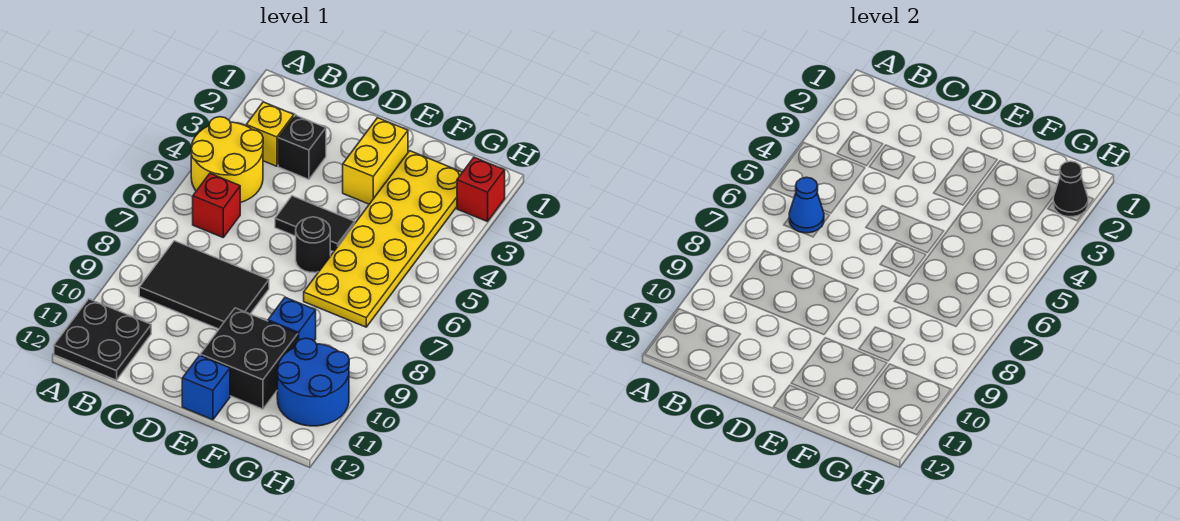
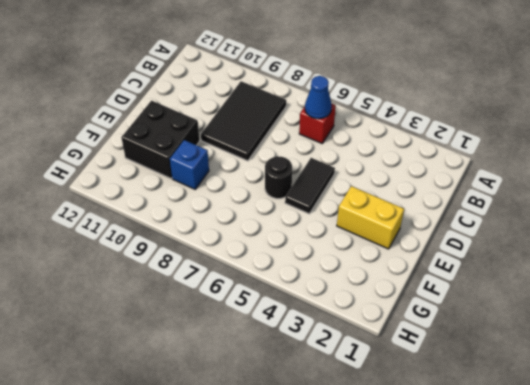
none -> yellow round brick A4:B5 level 1
none -> black plate A11:B12 level 1
none -> yellow brick B3 level 1

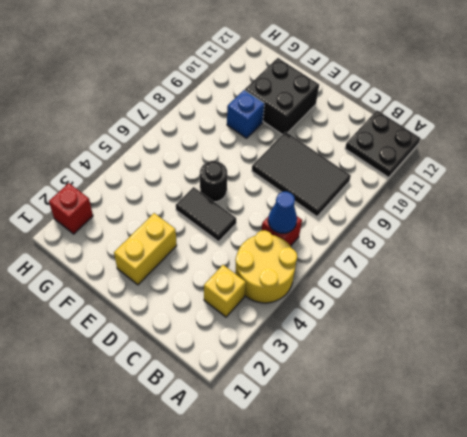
none -> black brick C3 level 1
none -> blue brick E12 level 1
none -> yellow plate F2:G7 level 1

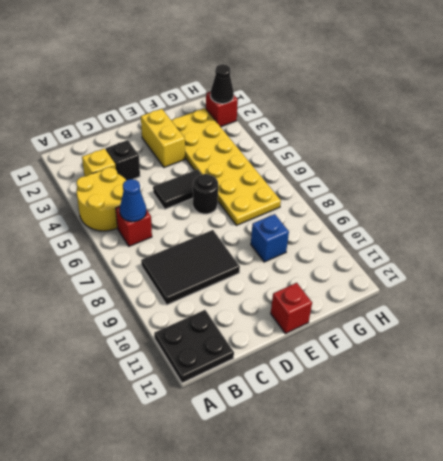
red brick E12 level 1 -> blue brick E12 level 1
none -> black brick E10:F11 level 1
none -> blue round brick G10:H11 level 1

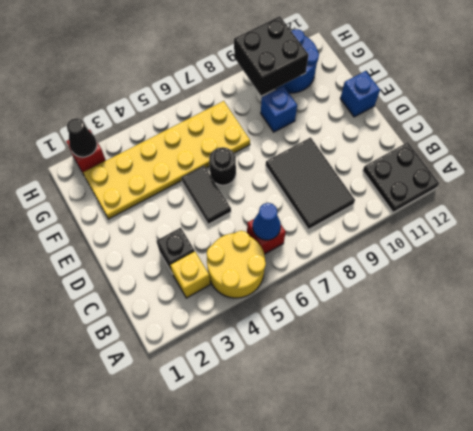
black brick G9:H10 level 2 -> black brick E10:F11 level 1
none -> yellow brick E2:E3 level 1

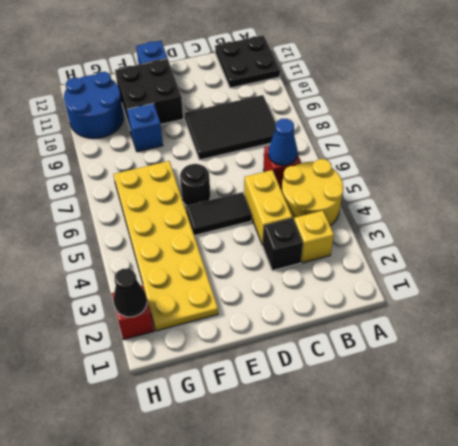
yellow brick C4:C5 level 1 -> yellow brick E2:E3 level 1

